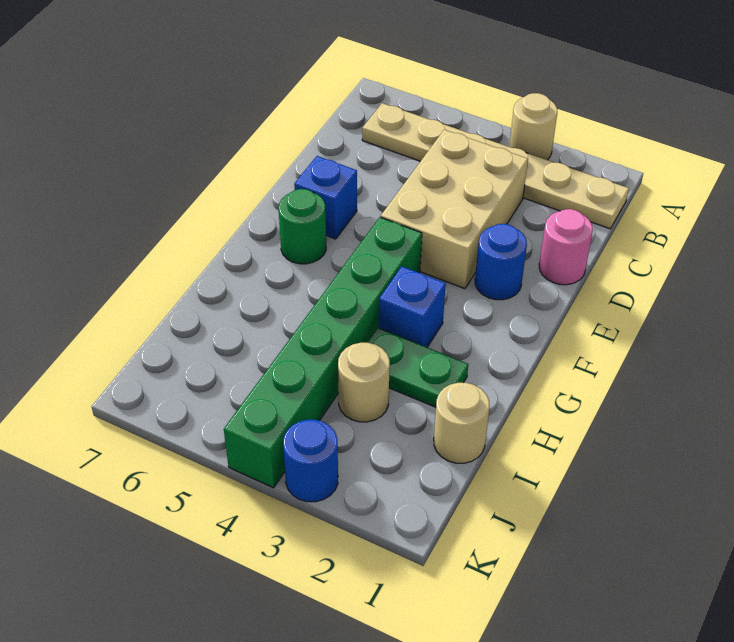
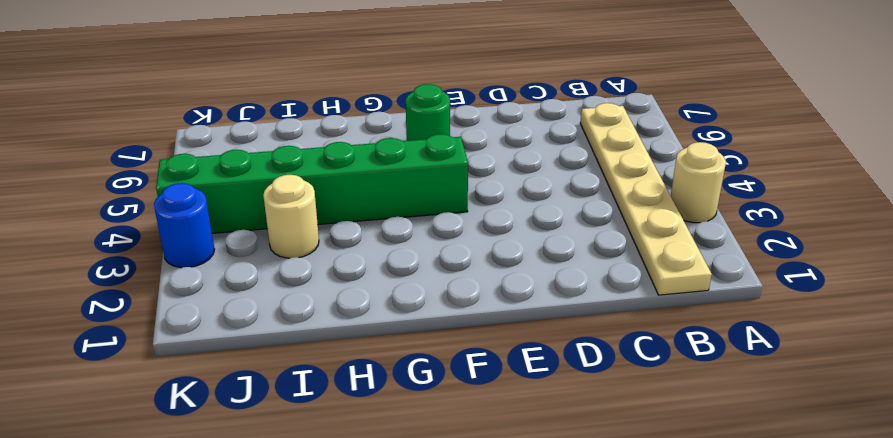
none -> tan brick C3:E4 level 1
none -> pink round brick D1 level 1
none -> blue round brick E2 level 1

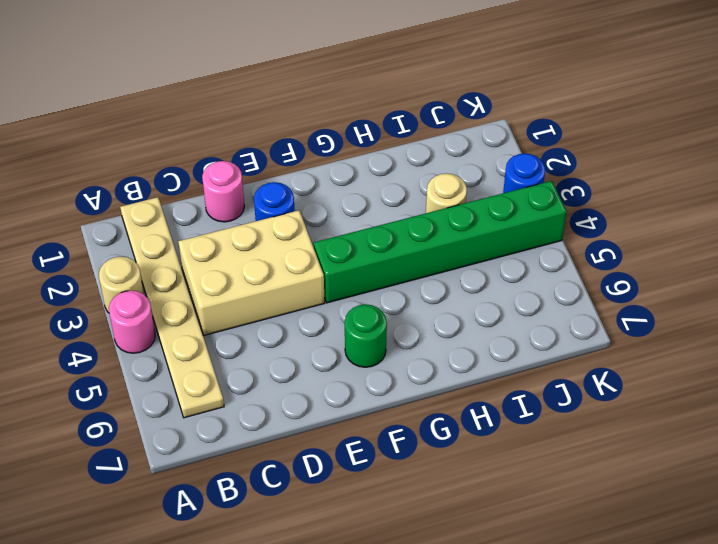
pink round brick A4 level 1 -> none
none -> blue brick E6 level 1
none -> blue brick G3 level 1
none -> green plate H2:H3 level 1

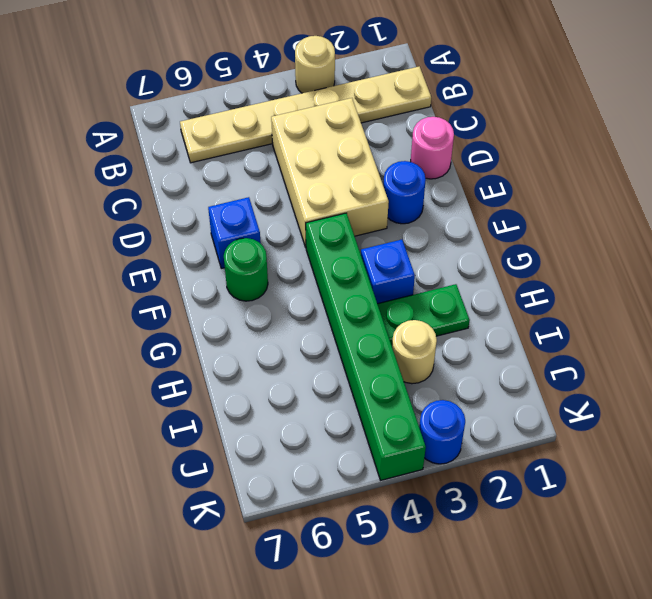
none -> tan round brick I1 level 1

